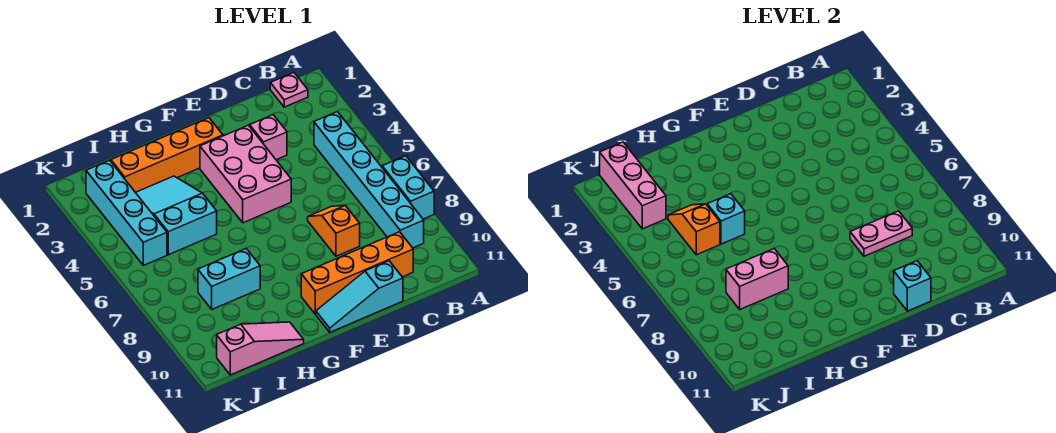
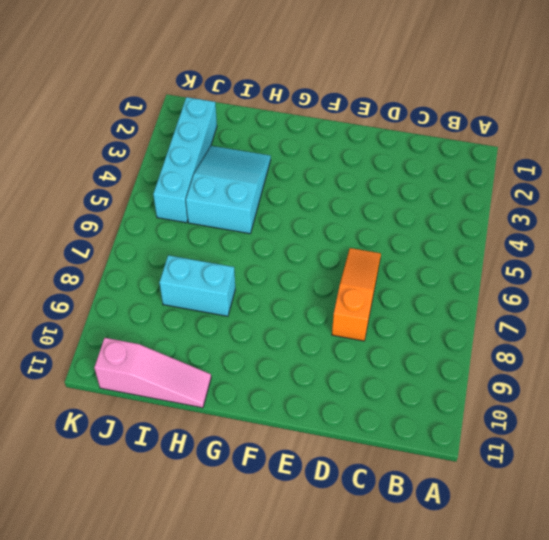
orange slope D6:D8 level 1 top 8 -> orange slope D7:D8 level 1 top 8
none -> cyan brick A7:A8 level 1
none -> pink plate B1 level 1
none -> cyan brick B4:B9 level 1

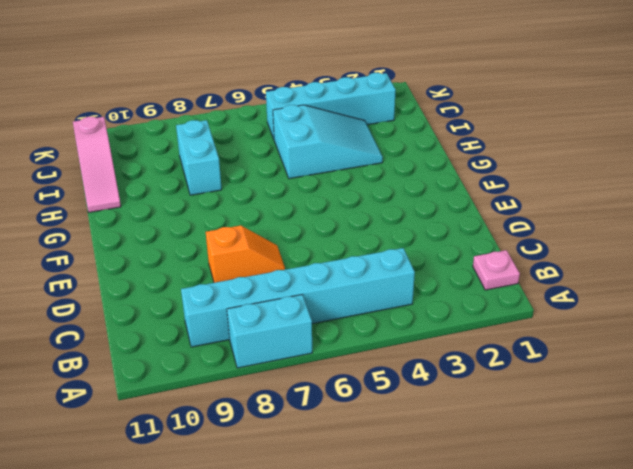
none -> orange brick C10:F10 level 1
none -> pink brick D3 level 1
none -> cyan slope D11:F11 level 1 top D

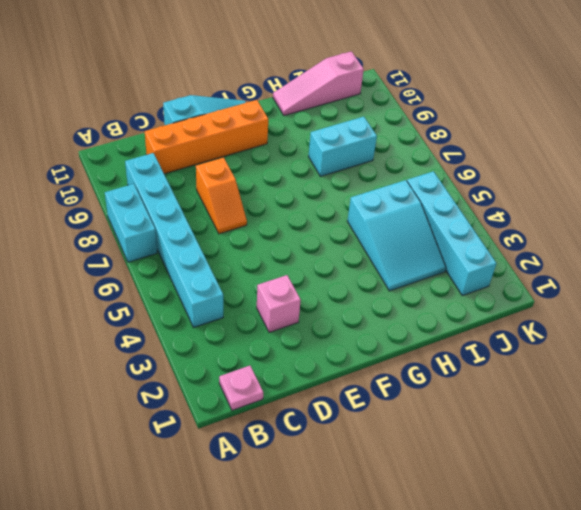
none -> pink brick E3:F5 level 1
none -> orange brick F2:I2 level 1
none -> pink plate C8:D8 level 2

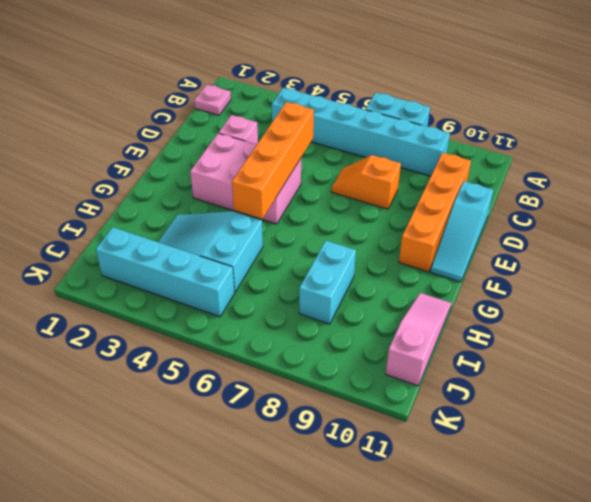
orange brick D5:G5 level 2 -> orange brick F2:I2 level 1
none -> pink plate C8:D8 level 2
none -> cyan brick D11 level 2
none -> cyan brick H5 level 2

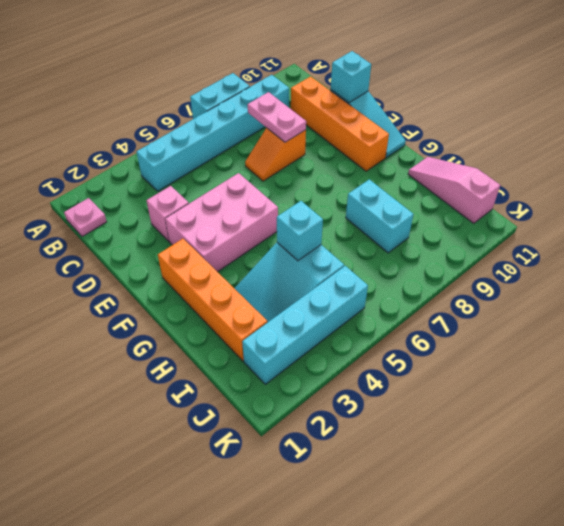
none -> pink brick H8:I8 level 2
none -> orange slope I4:I5 level 2 top 5
none -> pink brick J1:J3 level 2

